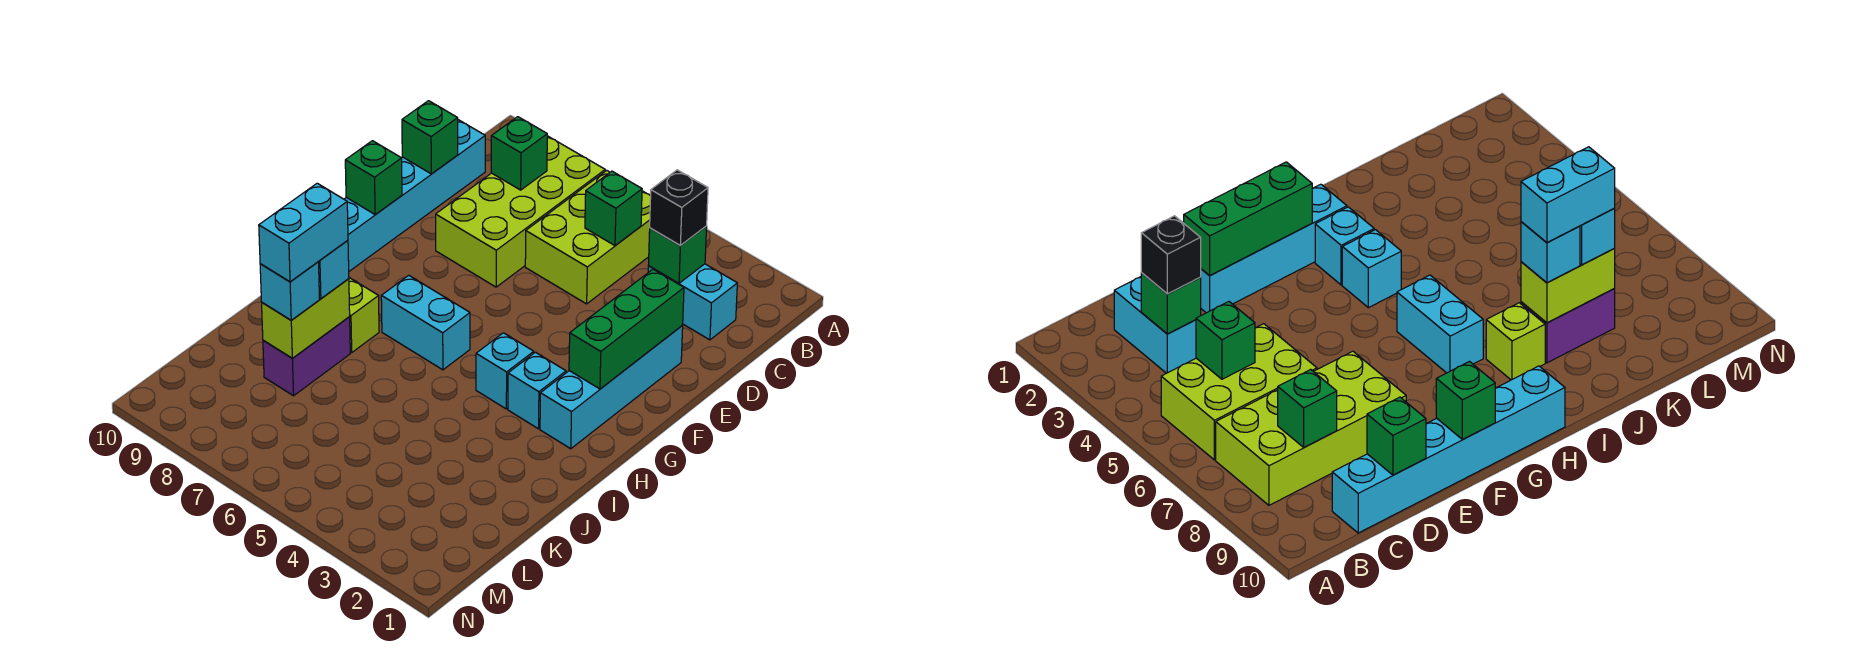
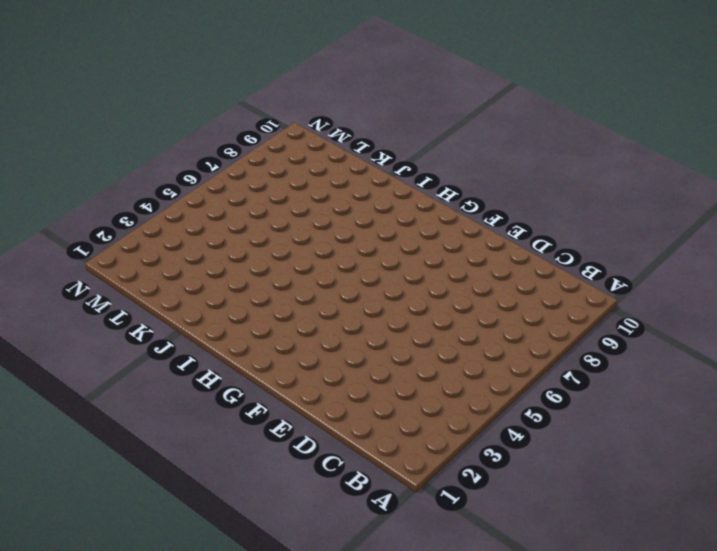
none -> lime brick B5:D6 level 1
none -> lime brick B7:E8 level 1
none -> cyan brick C2:C3 level 1

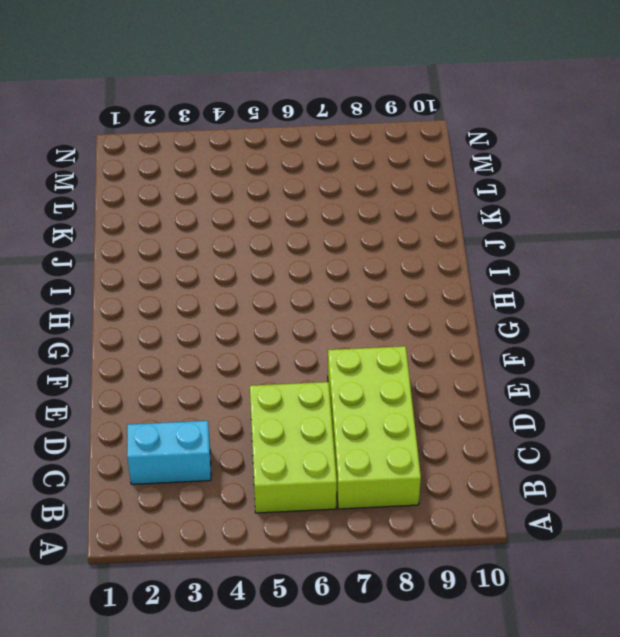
none -> cyan brick C10:H10 level 1
none -> cyan brick E2:H2 level 1
none -> cyan brick H3 level 1

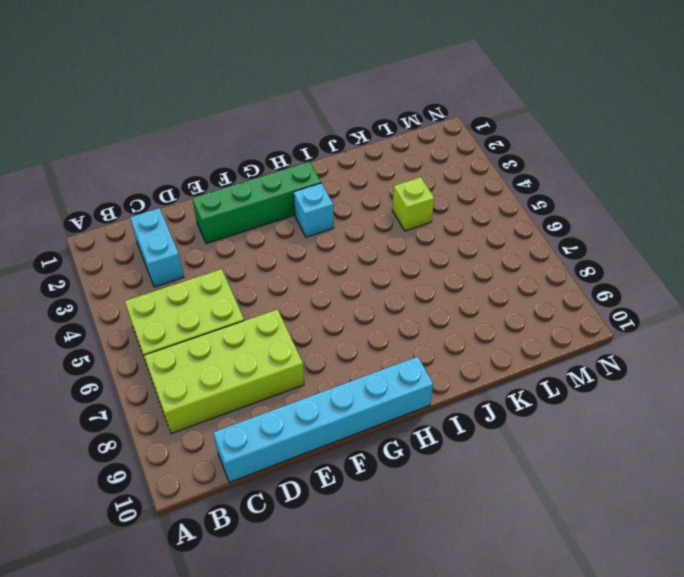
green brick E2:H2 level 1 -> cyan brick E2:H2 level 1
lime brick K4 level 1 -> lime brick I8 level 1
none -> cyan brick H4 level 1
none -> cyan brick H6:H7 level 1
none -> purple brick J8:K8 level 1

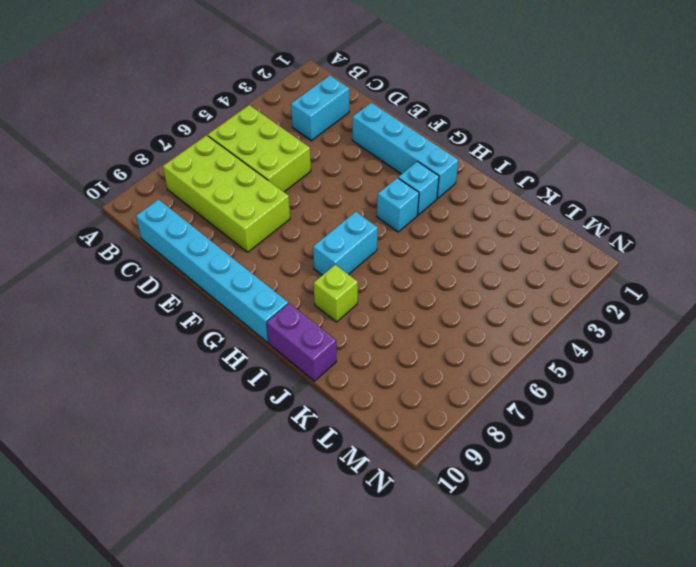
purple brick I10:J10 level 1 -> purple brick J8:K8 level 1
none -> green brick C3 level 2
none -> green brick C5 level 2
none -> green brick C8 level 2

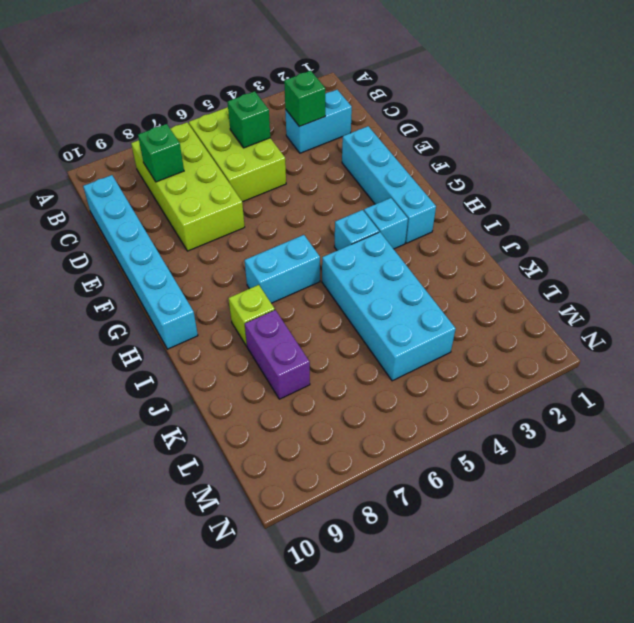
cyan brick I4:L5 level 1 -> none
none -> green brick D10 level 2
none -> green brick E2:G2 level 2
none -> green brick F10 level 2

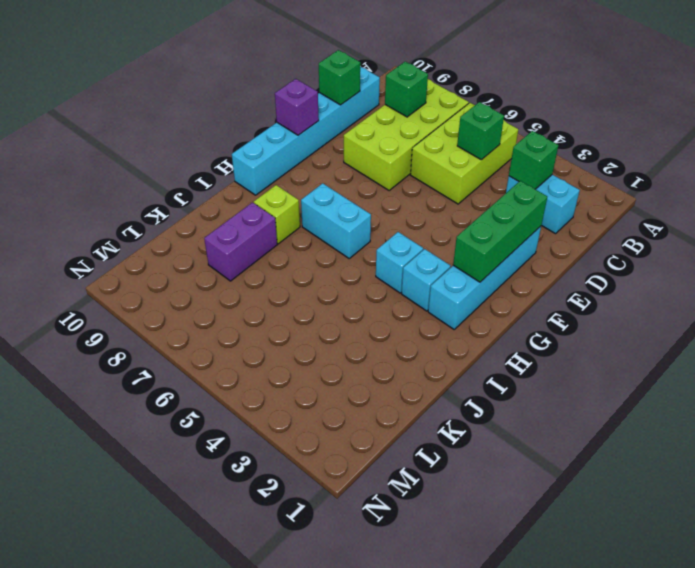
purple brick F10 level 2 -> green brick F10 level 2
none -> lime brick J8:K8 level 2
none -> black brick C3 level 3
none -> cyan brick J8 level 3

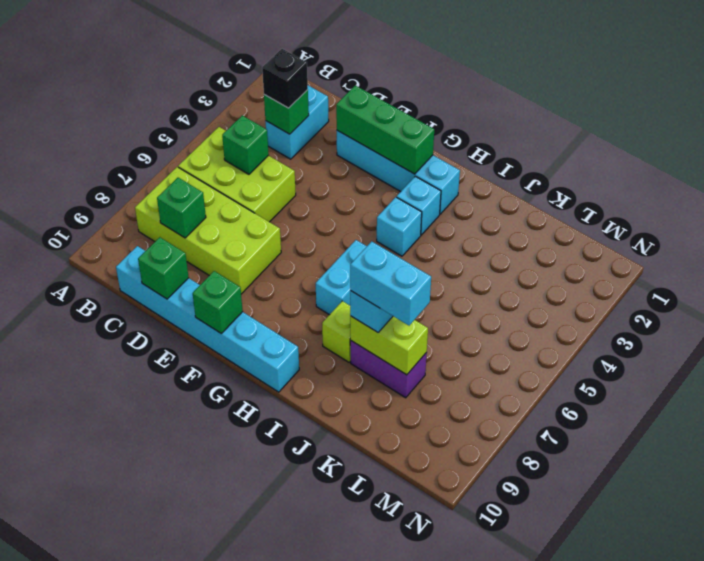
none -> cyan brick K8 level 3

